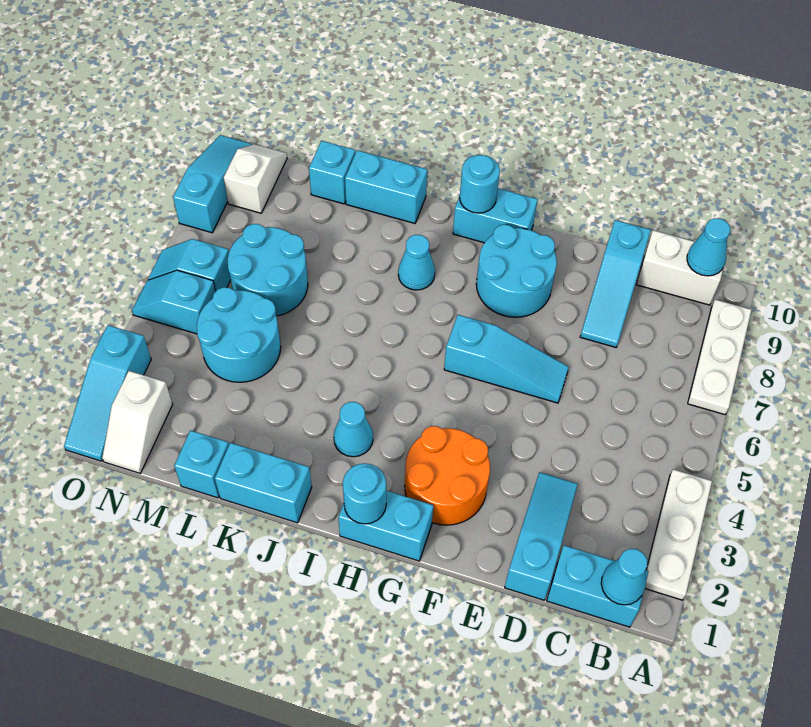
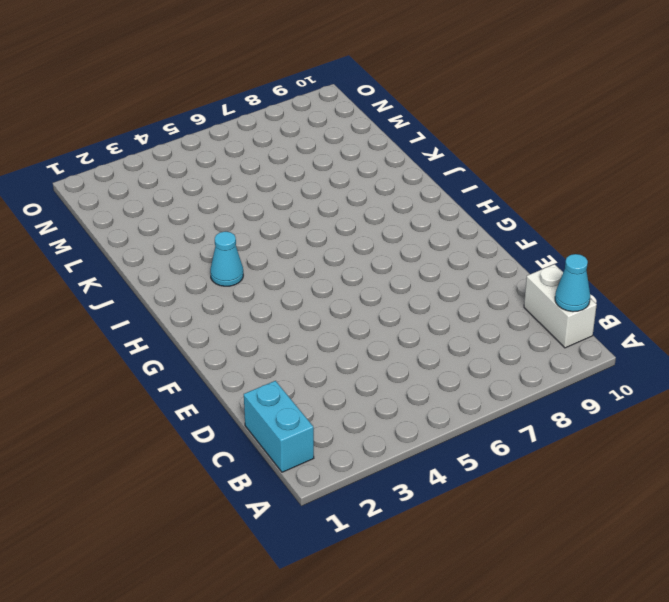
none -> white plate A2:A4 level 1
none -> white plate A7:A9 level 1
none -> cyan slope D1:D3 level 1 top 1

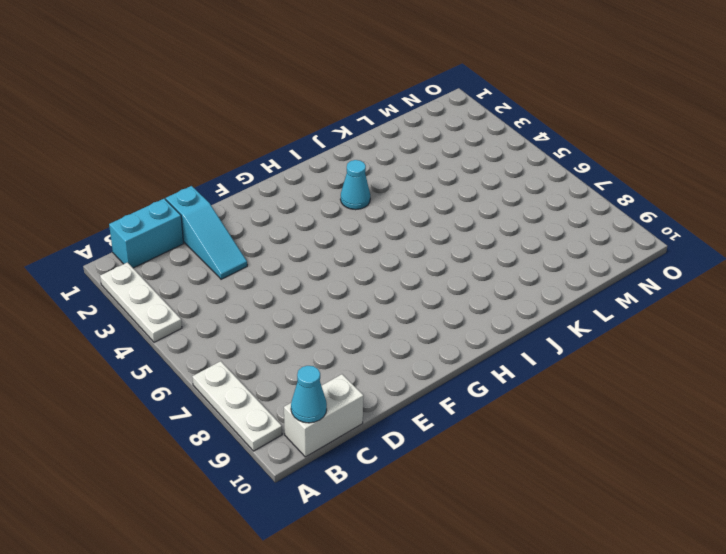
none -> cyan slope D8:D10 level 1 top 10
none -> cyan slope E6:G6 level 1 top G
none -> orange round brick F2:G3 level 1

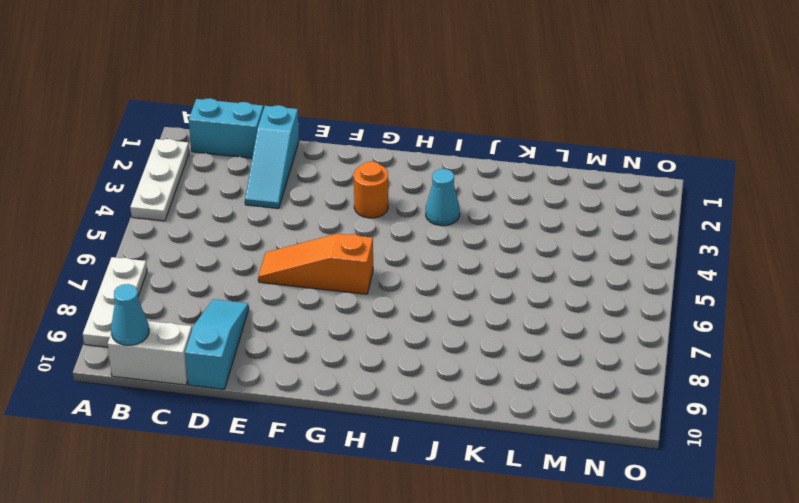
orange slope E6:G6 level 1 top G -> cyan slope E6:G6 level 1 top G
orange round brick G3 level 1 -> orange round brick F2:G3 level 1
none -> cyan round brick F8:G9 level 1
none -> cyan brick G1:H1 level 1
none -> cyan brick G10:H10 level 1

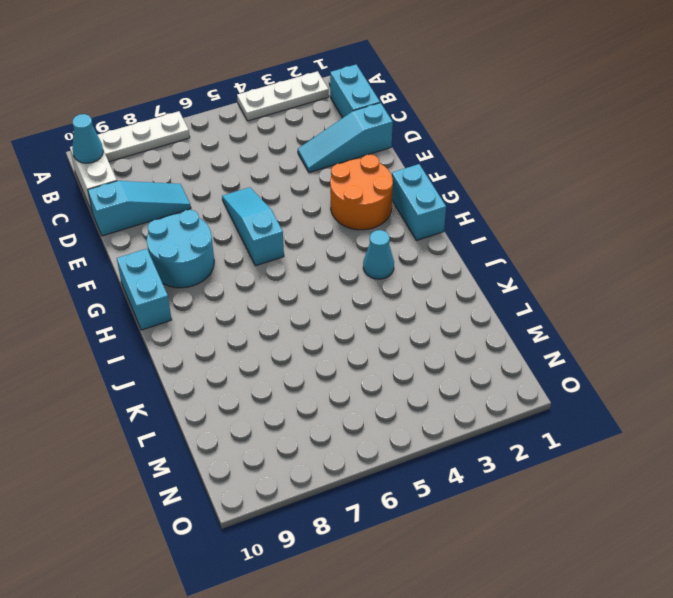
none -> cyan cone I8 level 1
none -> cyan brick J1:K1 level 1
none -> cyan brick J10:K10 level 1

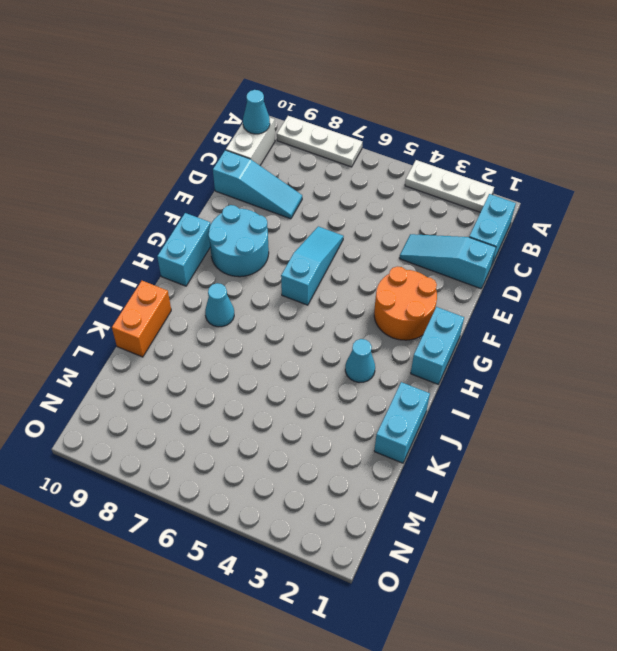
orange brick J10:K10 level 1 -> cyan brick J10:K10 level 1
none -> cyan brick L1 level 1
none -> cyan round brick L4:M5 level 1
none -> cyan round brick L6:M7 level 1

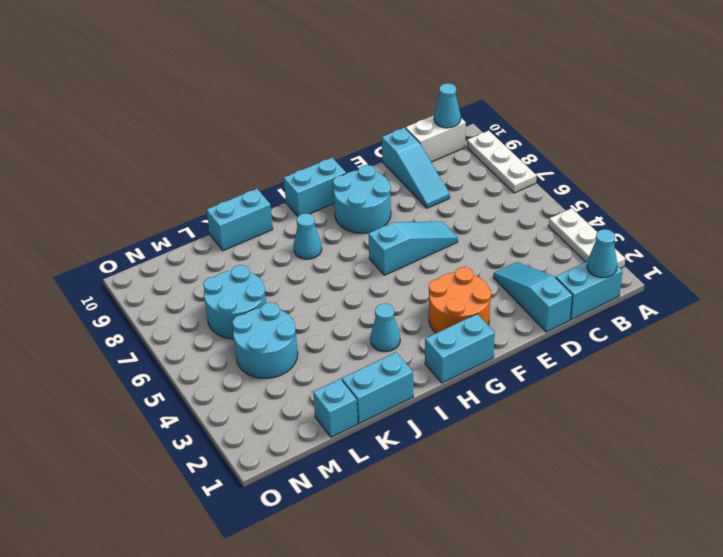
none -> cyan brick L10 level 1
none -> white slope N1:N2 level 1 top 2
none -> cyan slope N5:O5 level 1 top N

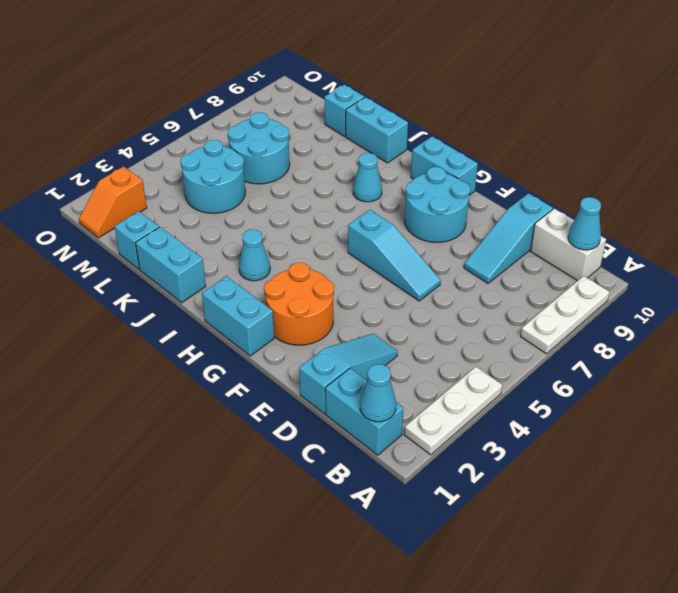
orange slope N1:N2 level 1 top 2 -> white slope N1:N2 level 1 top 2
none -> cyan slope N5:O5 level 1 top N
none -> cyan slope N6:O6 level 1 top N
none -> white slope N9:N10 level 1 top 9

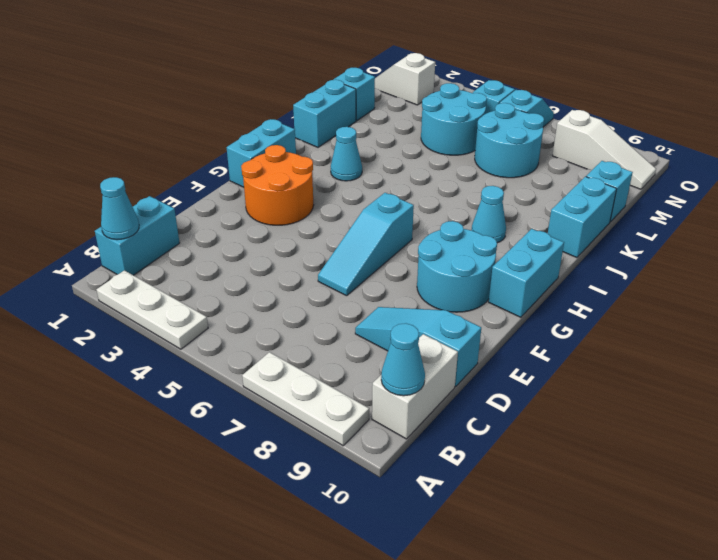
white slope N8:N10 level 1 top 8 -> white slope N9:N10 level 1 top 9
none -> cyan slope D1:D3 level 1 top 1
none -> cyan slope O1:O3 level 1 top 3
none -> cyan slope O8:O10 level 1 top 8

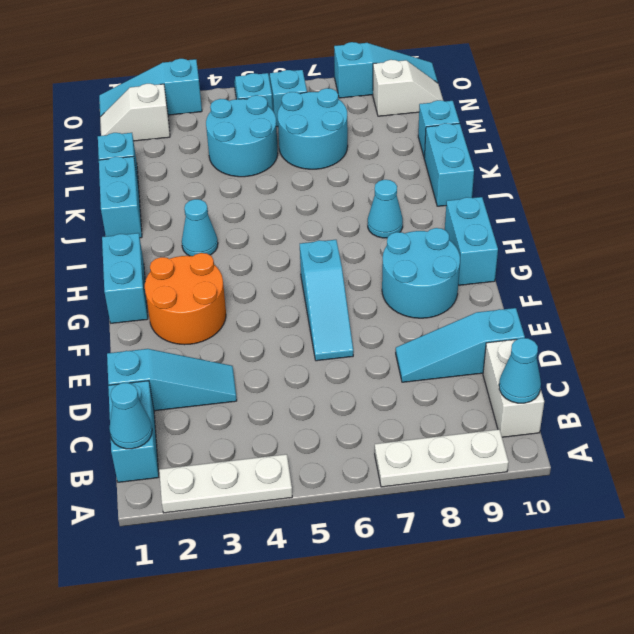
none -> cyan round brick H1 level 2
none -> cyan round brick H10 level 2

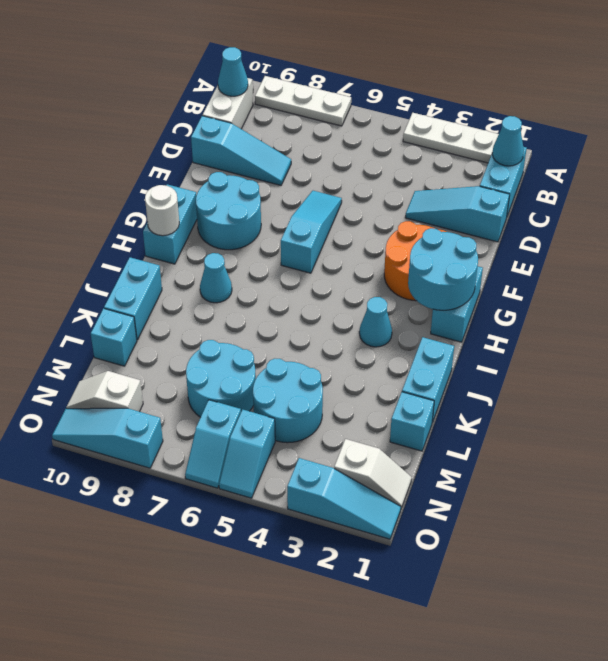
cyan round brick G1:H2 level 2 -> cyan round brick H1 level 2
white round brick H10 level 2 -> cyan round brick H10 level 2

